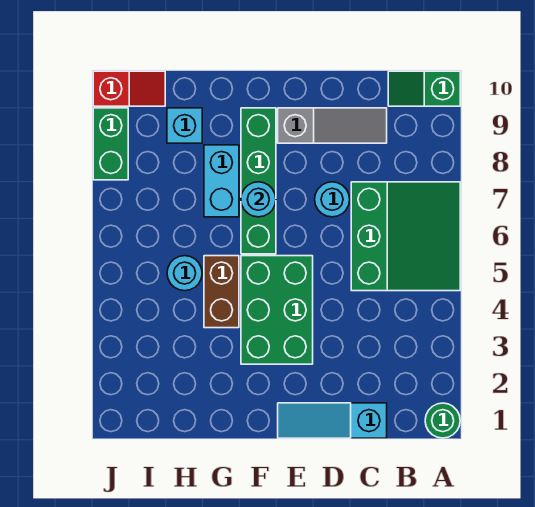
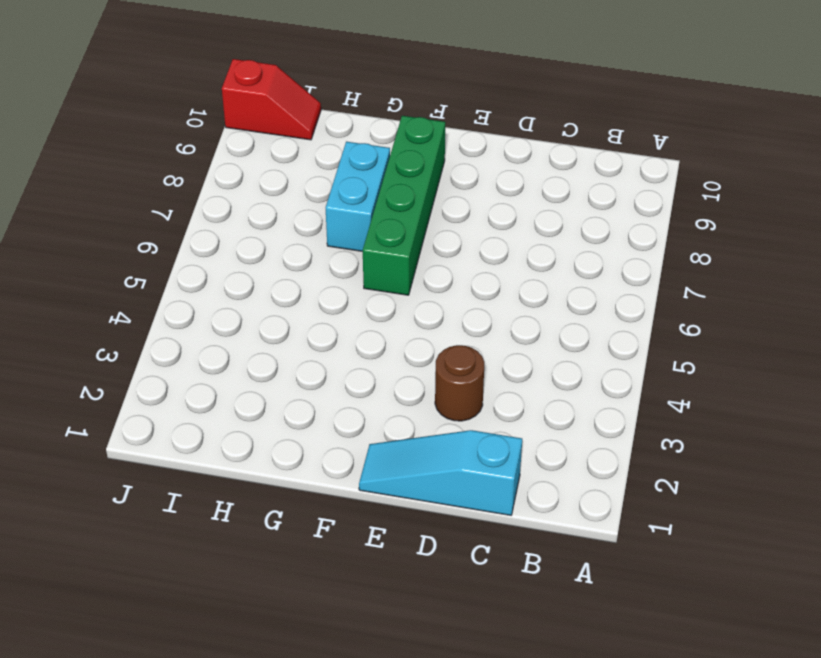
brown round brick D3 level 1 -> none
none -> green round brick A1 level 1
none -> green slope A5:C7 level 1 top C
none -> green slope A10:B10 level 1 top A

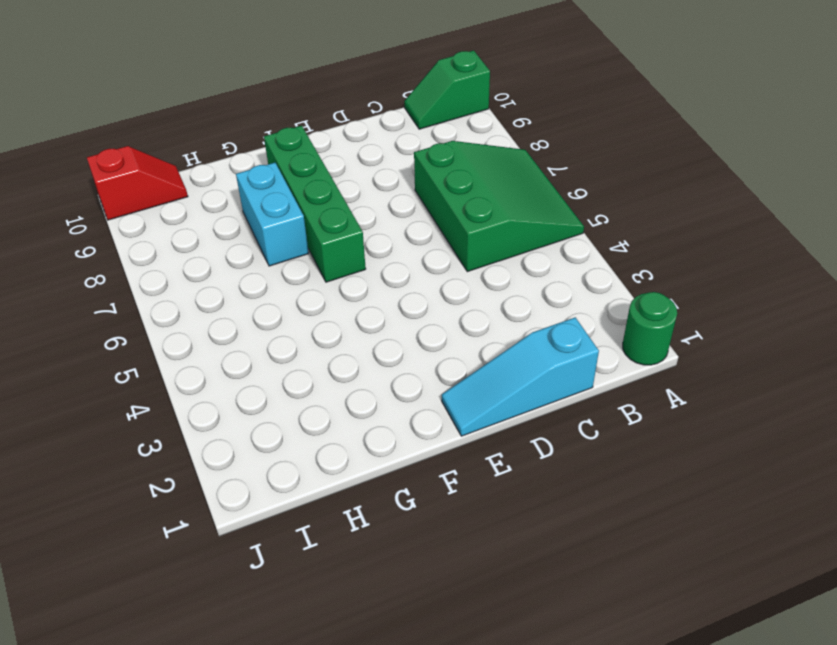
none -> grey slope C9:E9 level 1 top E
none -> cyan round brick D7 level 1
none -> green brick E3:F5 level 1

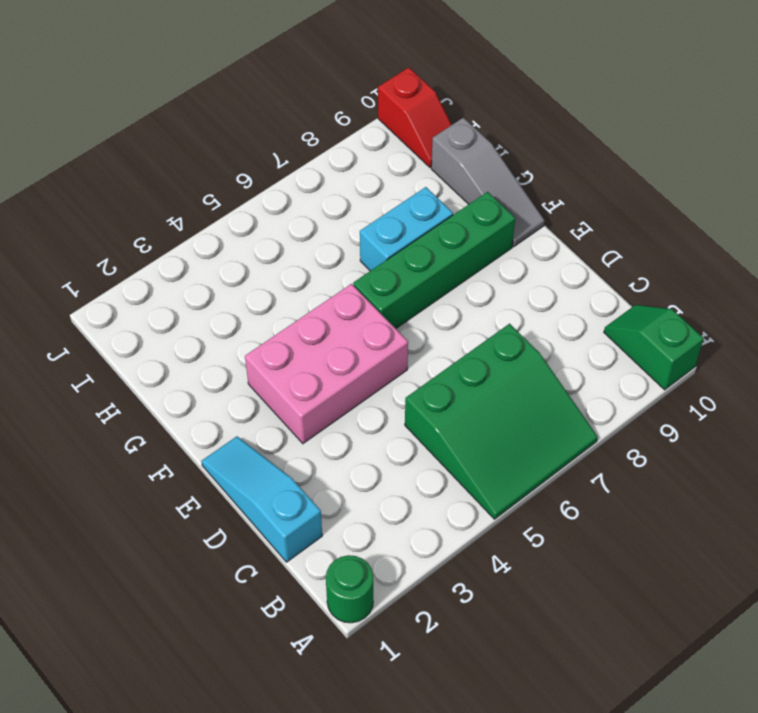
pink brick E3:F5 level 1 -> green brick E3:F5 level 1
grey slope F10:H10 level 1 top H -> grey slope C9:E9 level 1 top E
none -> cyan round brick D7 level 1
none -> brown brick G4:G5 level 1
none -> cyan round brick H5 level 1

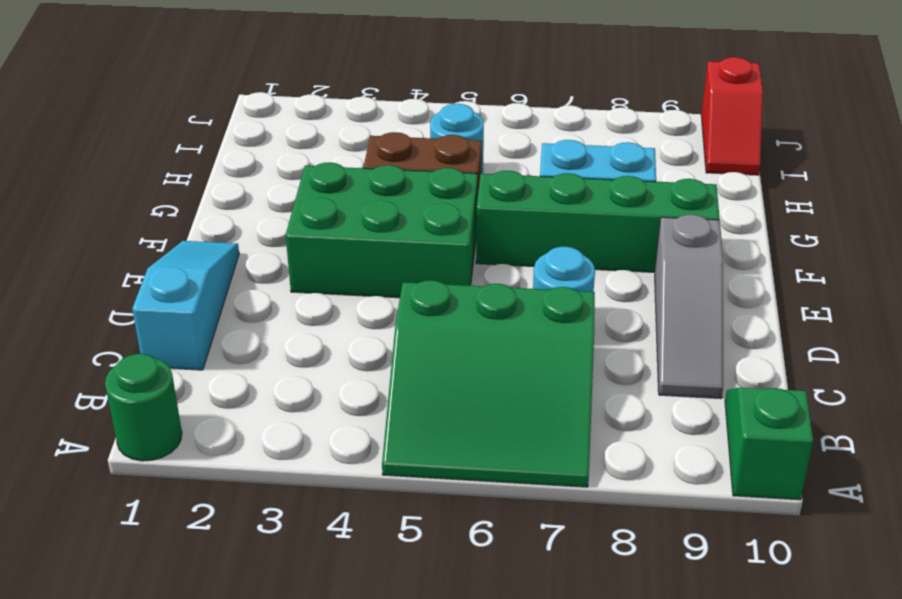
none -> cyan brick H9 level 1
none -> green brick J8:J9 level 1
none -> cyan round brick F7 level 2

